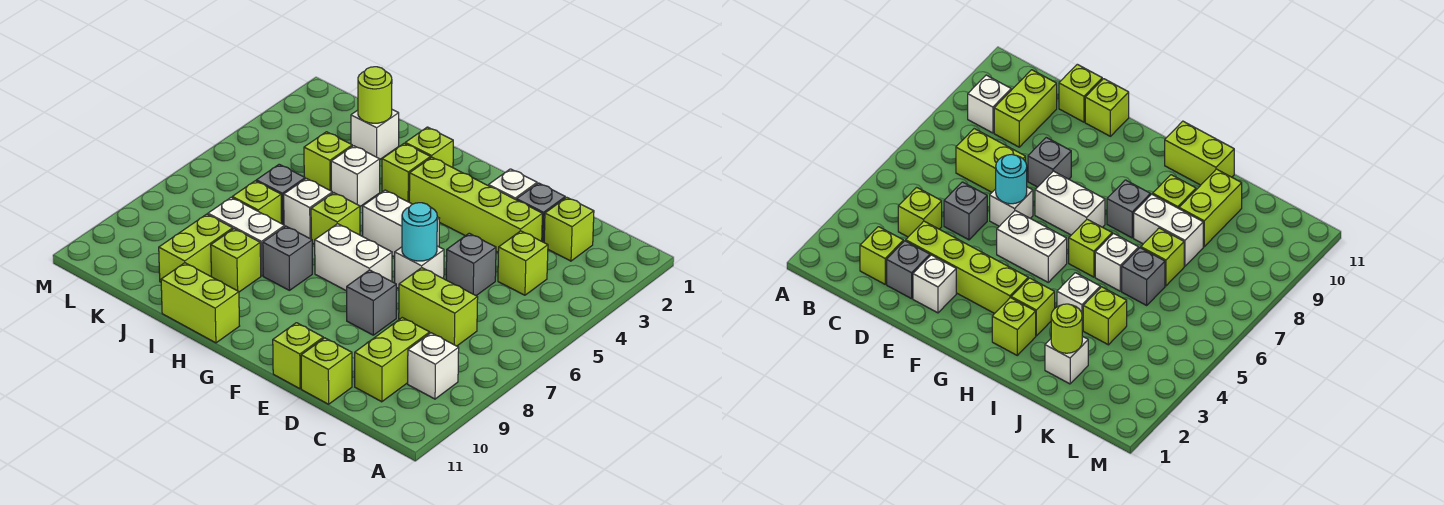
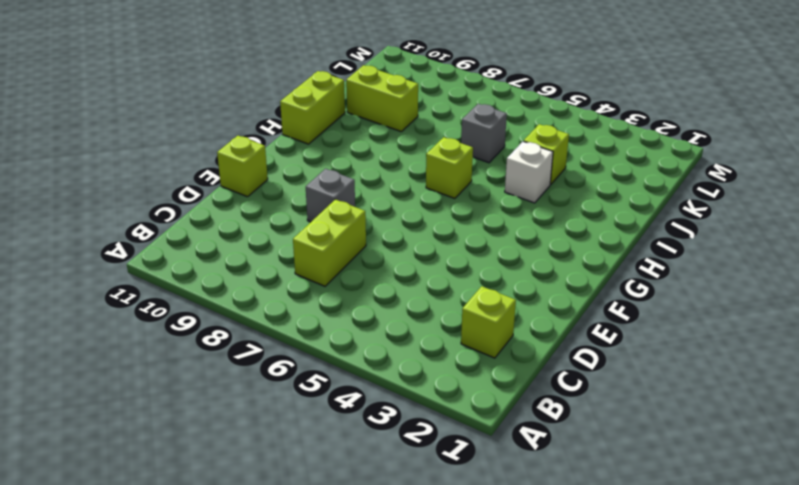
none -> white brick B9 level 1
none -> lime brick C4 level 1
none -> lime brick C9:C10 level 1
none -> grey brick D2 level 1

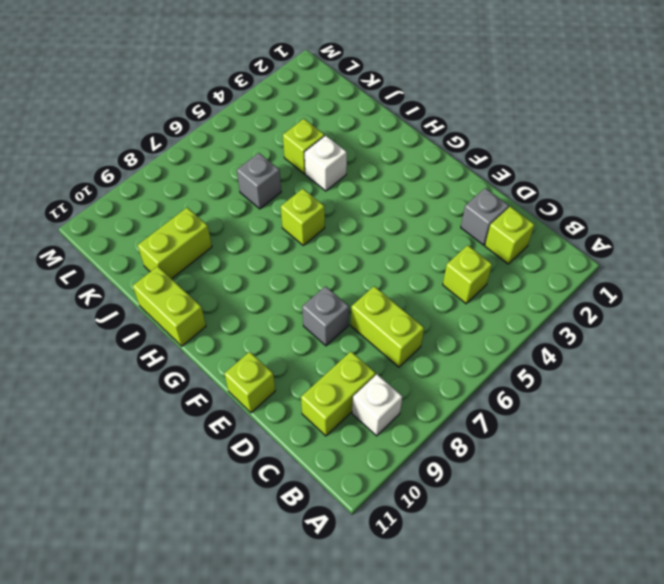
none -> lime brick D3:G3 level 1
none -> grey brick D5 level 1
none -> lime brick D11 level 1
none -> white brick E2 level 1

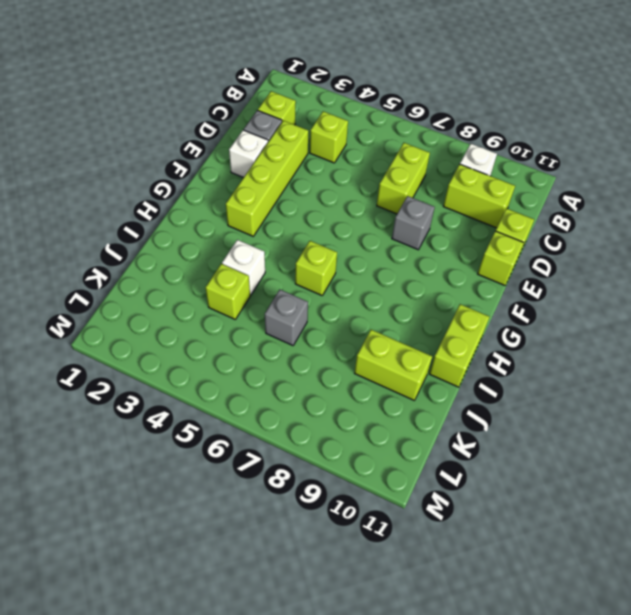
none -> grey brick D5 level 1
none -> white brick E6 level 1
none -> white brick F5:G5 level 1
none -> white brick F7:G7 level 1

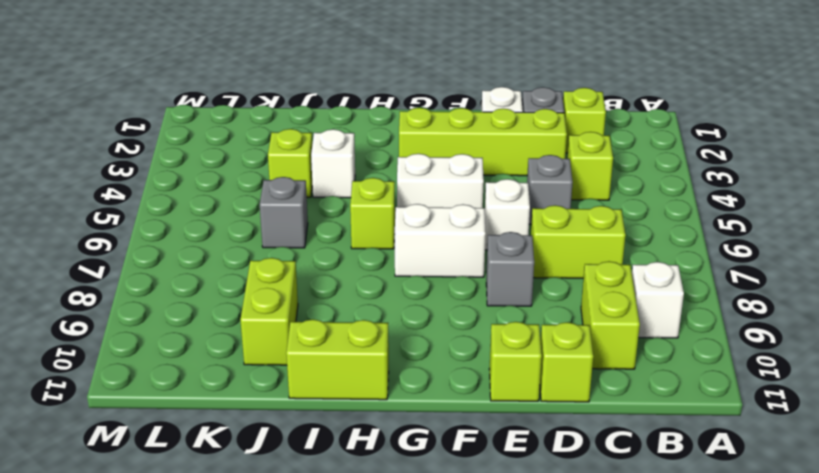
none -> lime brick H2 level 1
none -> lime brick H3 level 1
none -> grey brick H8 level 1
none -> white brick I6 level 1

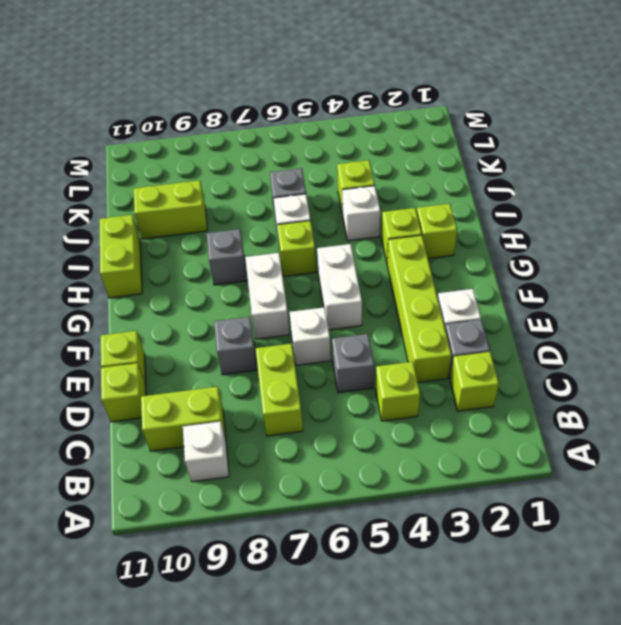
none -> white brick I8:J8 level 1
none -> lime brick I9 level 1
none -> white brick J2 level 1
none -> lime brick J7 level 1

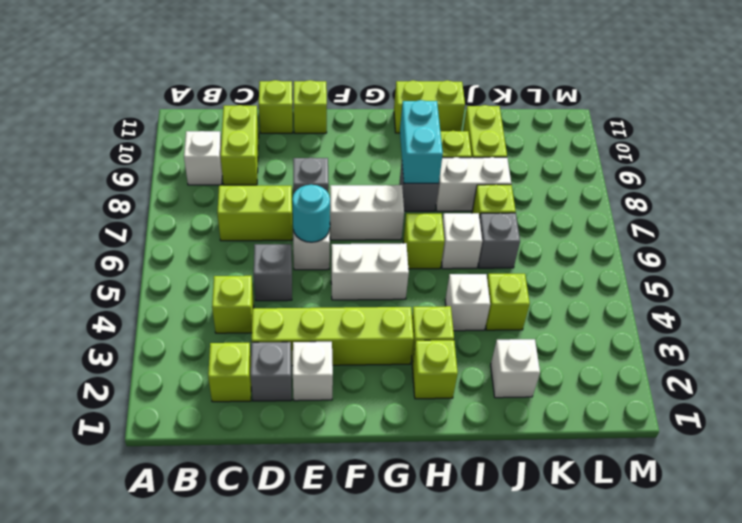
cyan brick H8:H9 level 2 -> none
none -> lime round brick J2 level 2

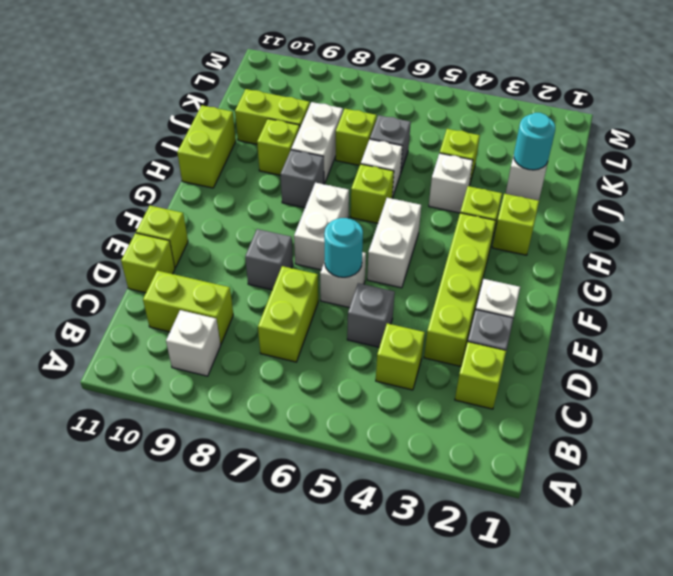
cyan round brick J2 level 2 -> lime round brick J2 level 2

